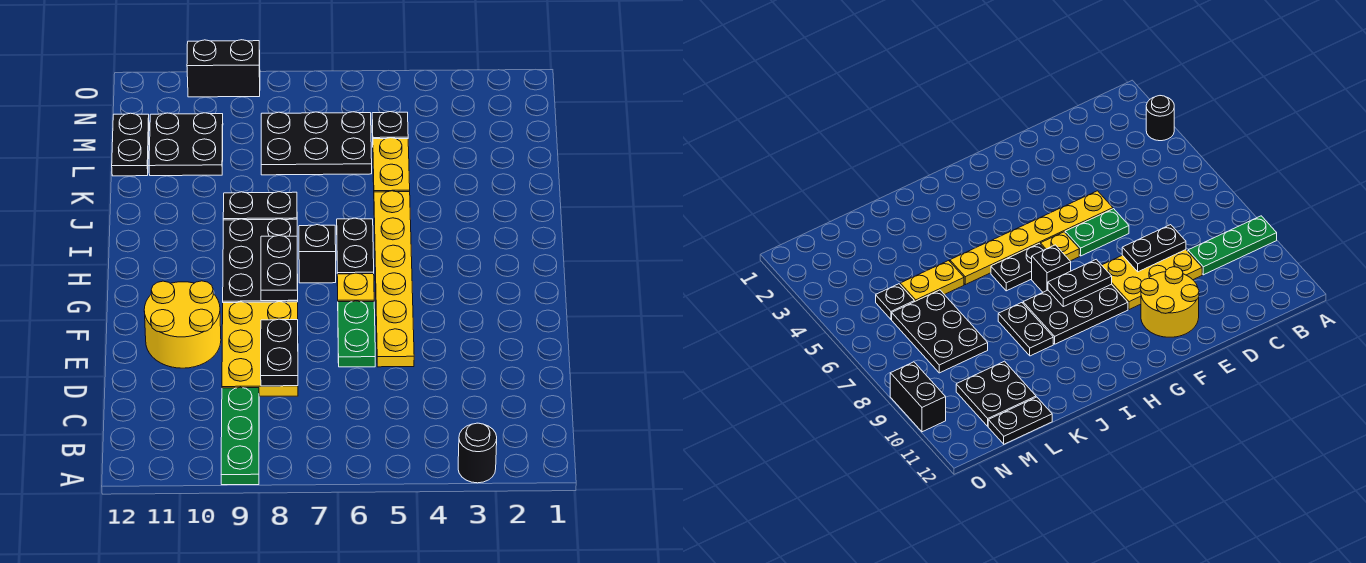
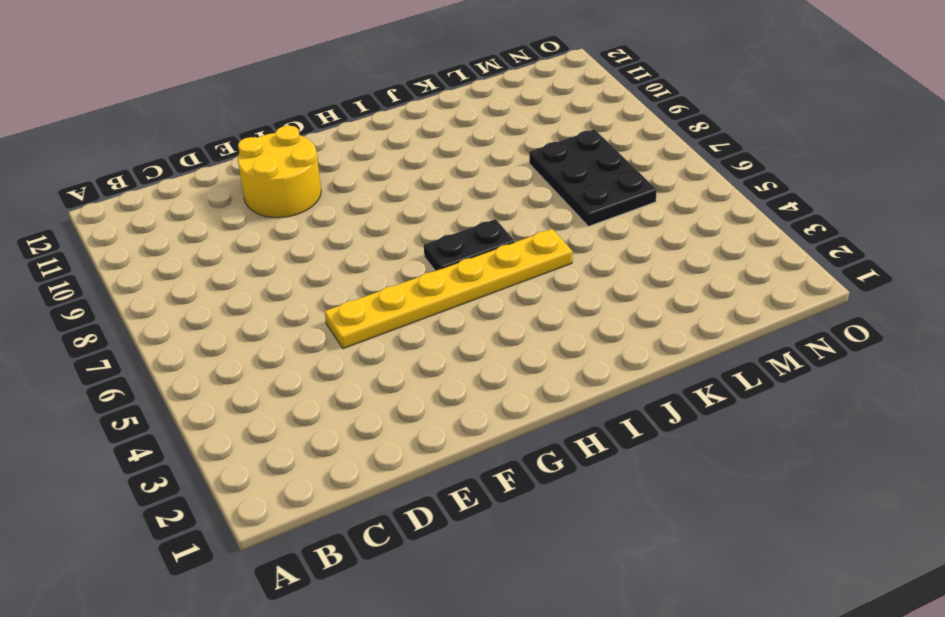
none -> black round brick A3 level 1
none -> green plate A9:C9 level 1
none -> yellow plate D8:F9 level 1

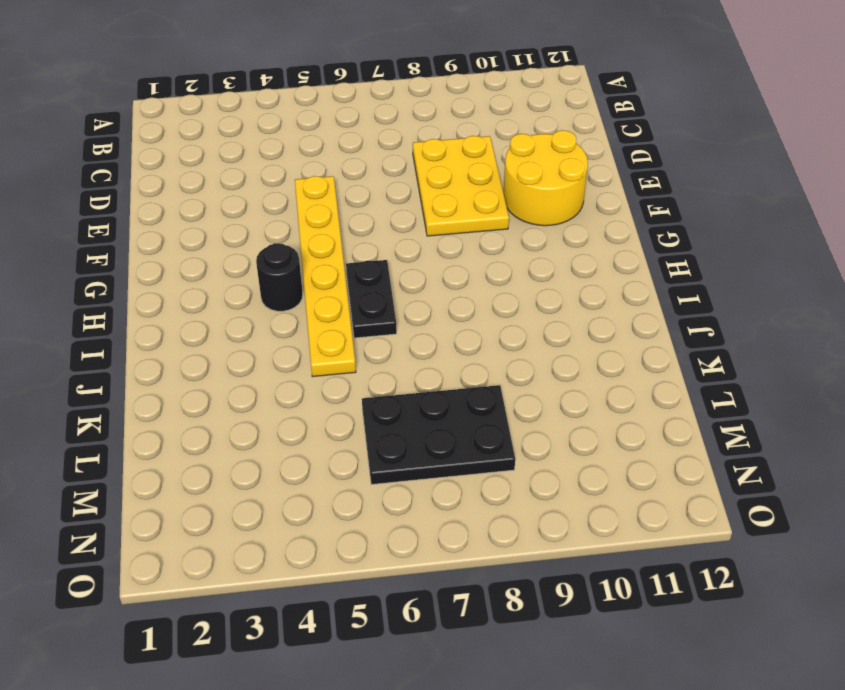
black round brick H4 level 1 -> black round brick A3 level 1
none -> green plate A9:C9 level 1
none -> green plate E6:F6 level 1
none -> yellow plate G6 level 1

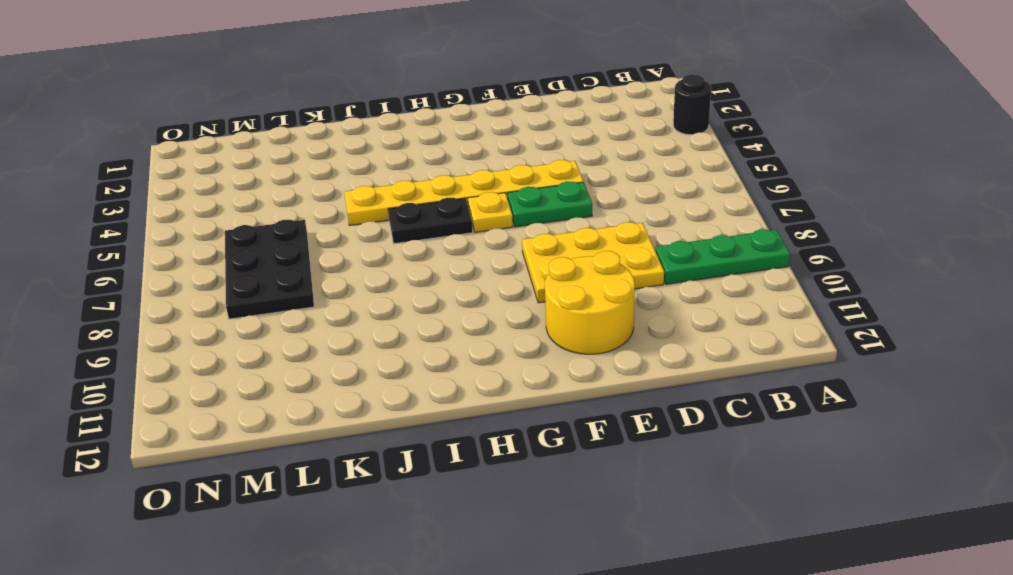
none -> black plate G8:I9 level 1
none -> black brick H7 level 1
none -> black plate J8:J9 level 1

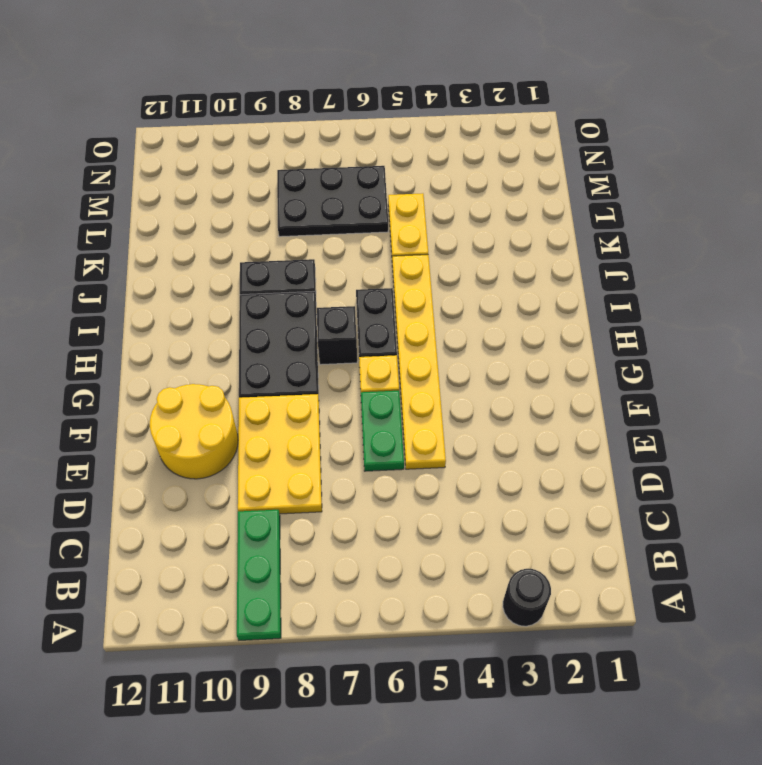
none -> black plate L10:M11 level 1
none -> black plate L12:M12 level 1
none -> black plate M5 level 1

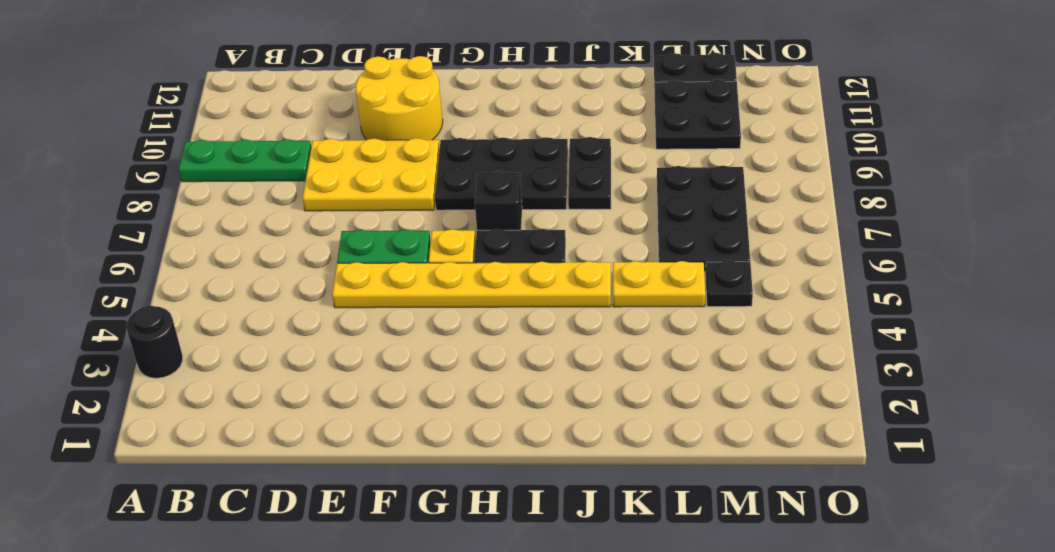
none -> black brick O9:O10 level 1
none -> black plate D8:E8 level 2
none -> black plate G8:H8 level 2

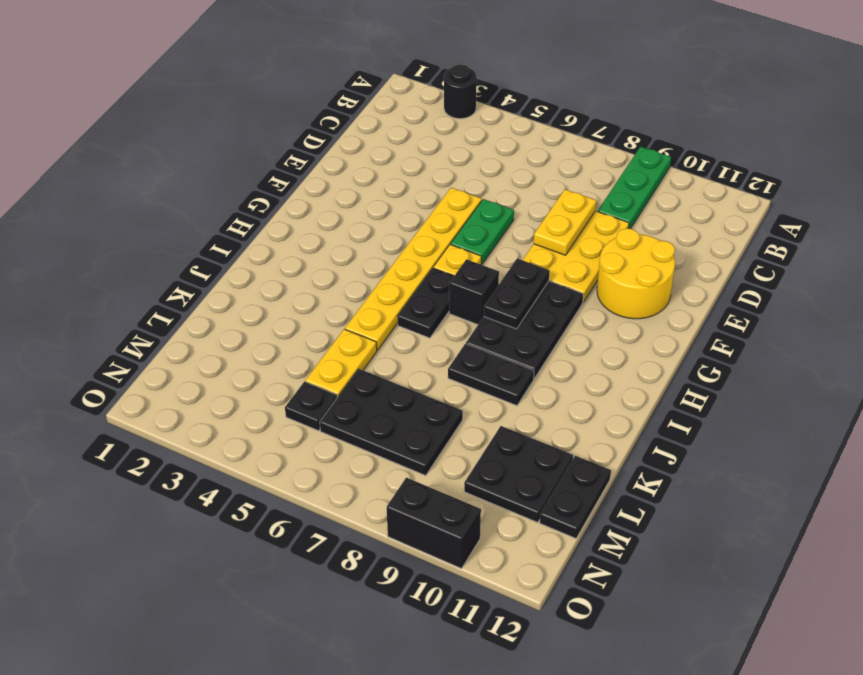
yellow plate D8:E8 level 2 -> black plate D8:E8 level 2

